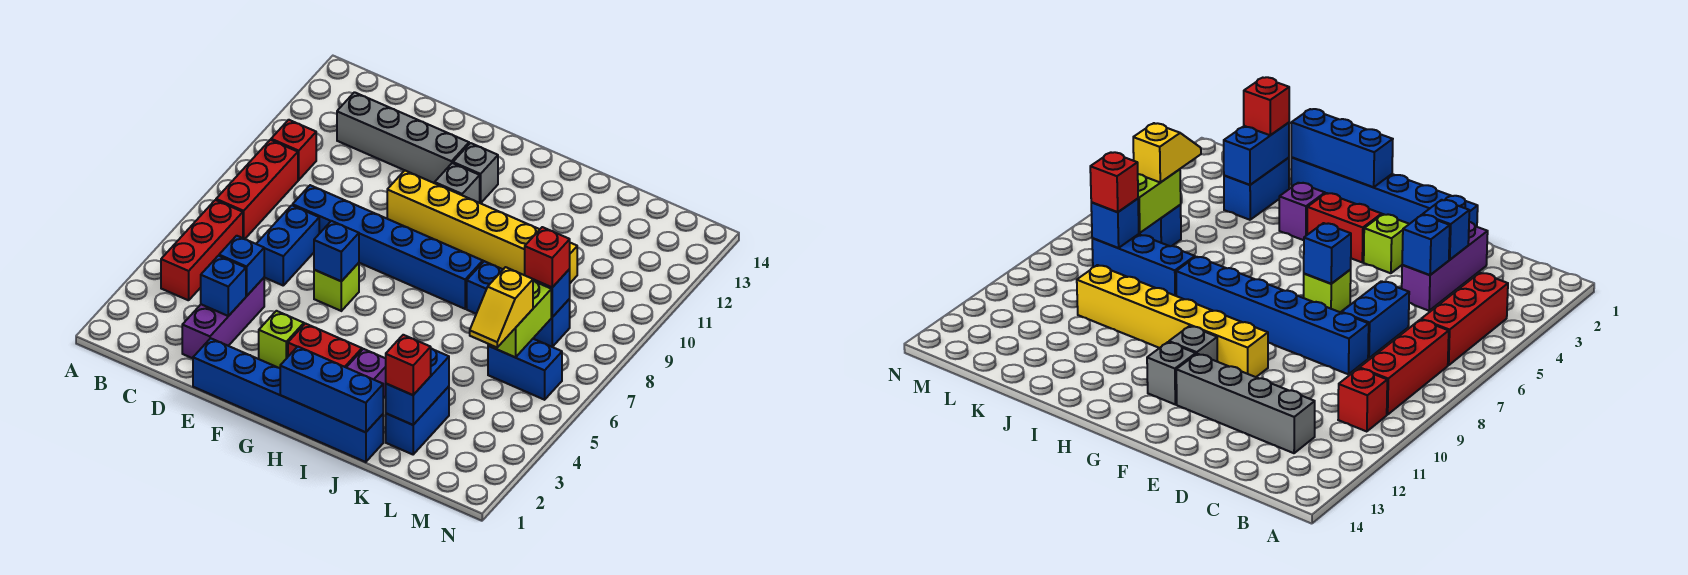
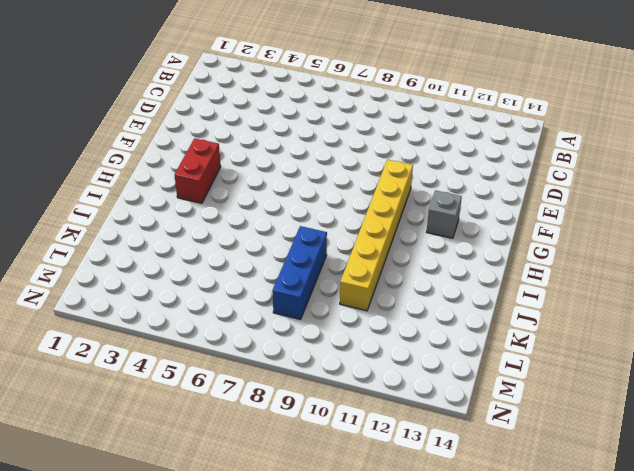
none -> red brick B4:B6 level 1
none -> red brick B7:B9 level 1
none -> red brick B10 level 1

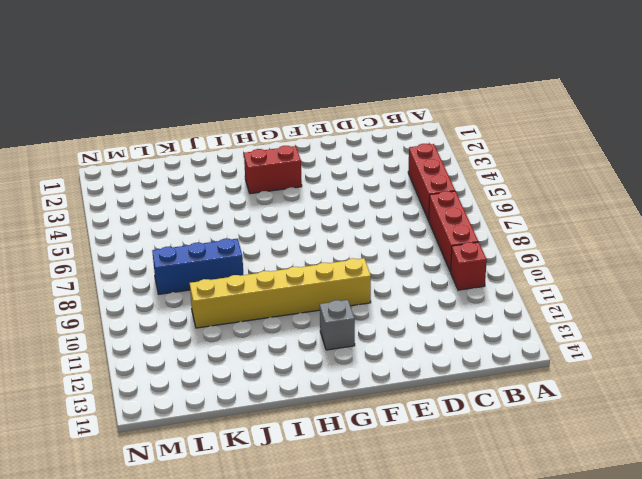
none -> grey brick C12:F12 level 1
none -> purple brick D2:D4 level 1
none -> blue brick D6:D7 level 1

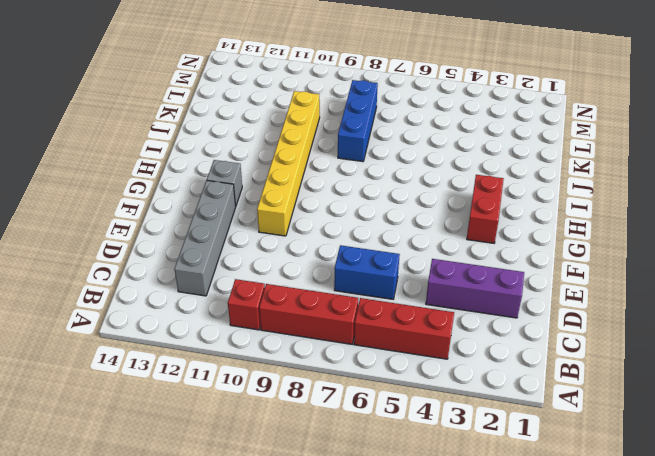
none -> blue brick D8:I8 level 1
none -> blue brick E1:J1 level 1
none -> lime brick F3 level 1

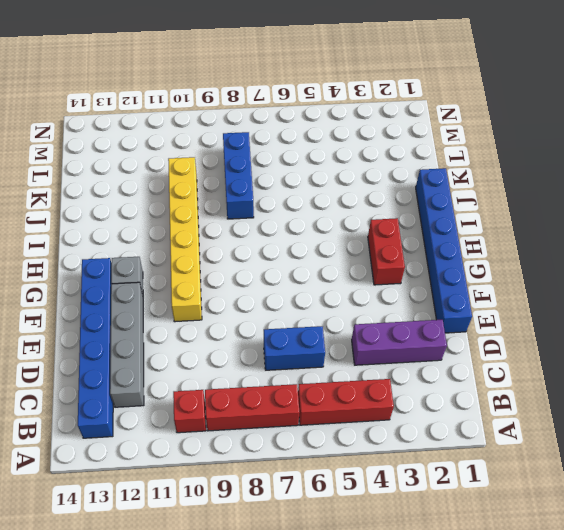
blue brick B13:G13 level 1 -> blue brick D8:I8 level 1
none -> lime brick F3 level 1
none -> lime brick F6 level 1
none -> grey brick G11 level 1

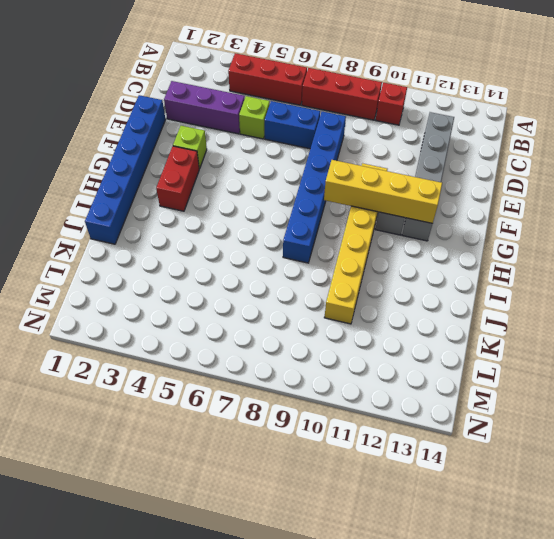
lime brick D5 level 1 -> lime brick F6 level 1
yellow brick G9:G12 level 2 -> none
none -> purple brick I3 level 1
none -> blue brick J8:L8 level 1
none -> blue brick K2:K3 level 1

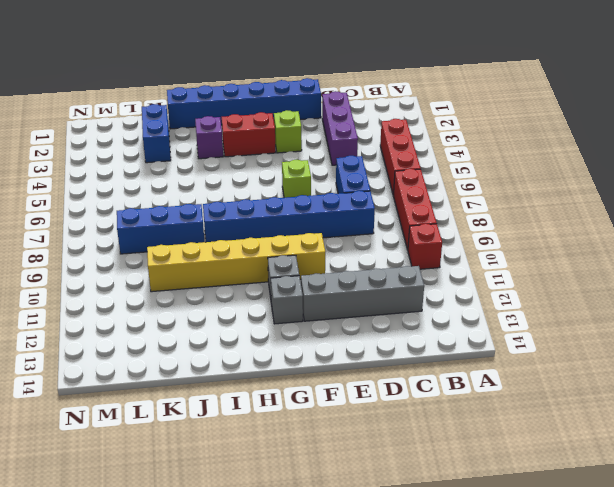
none -> blue brick L6:M6 level 1
none -> blue brick D3 level 2
none -> blue brick D4 level 2

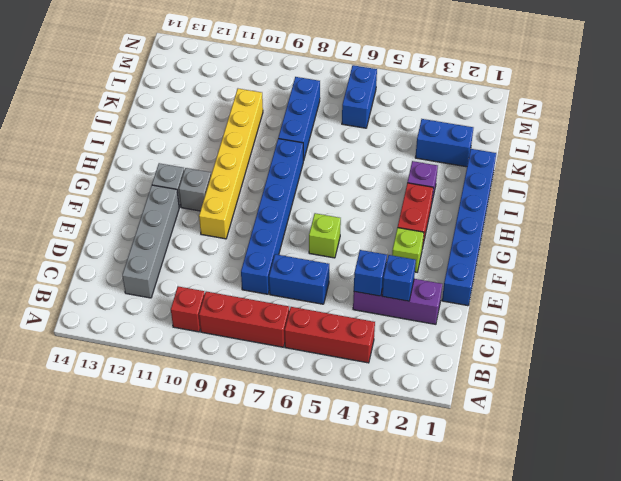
none -> blue brick F6 level 2
none -> blue brick H1:J1 level 2
none -> blue brick K2:K3 level 2

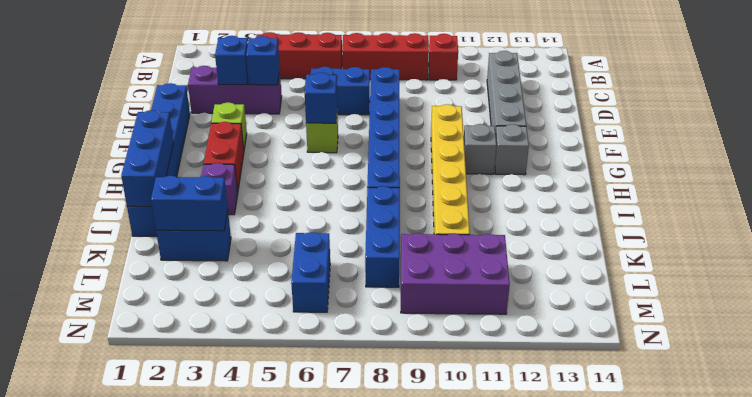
purple brick L9:M11 level 1 -> none
none -> lime brick L6:L7 level 2
none -> blue brick L8 level 2
none -> red brick K2 level 3

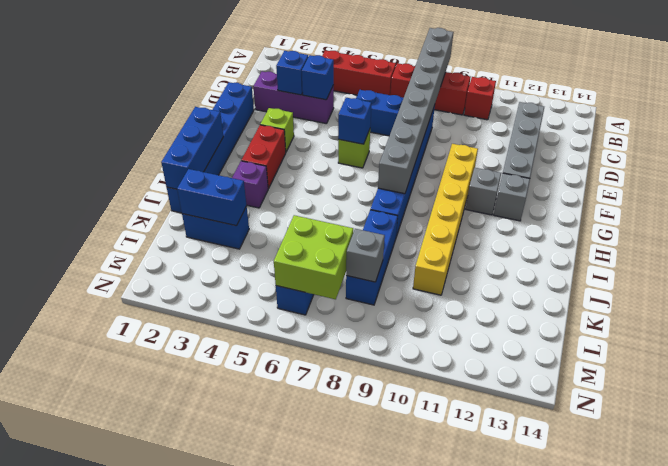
grey brick A8:H8 level 2 -> none
lime brick L6:M7 level 2 -> lime brick L6:L7 level 2
grey brick L8 level 2 -> blue brick L8 level 2
none -> red brick K2 level 3
none -> yellow slope L5:L6 level 3 top 6
none -> red brick L8 level 3

